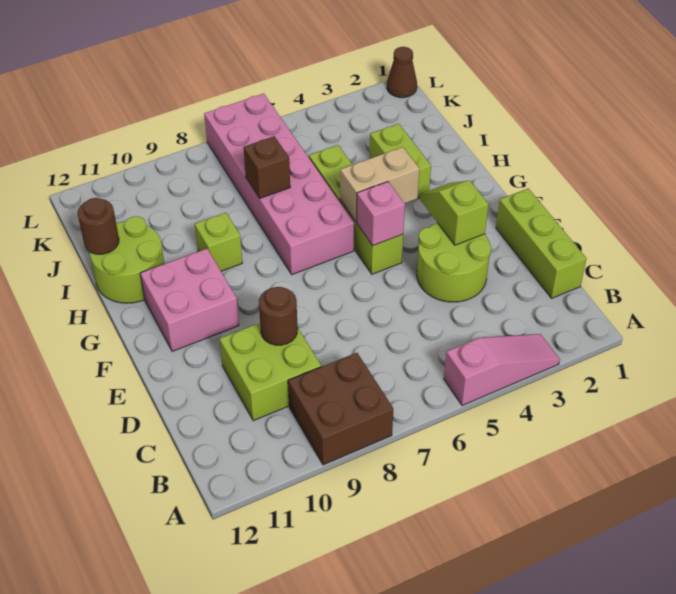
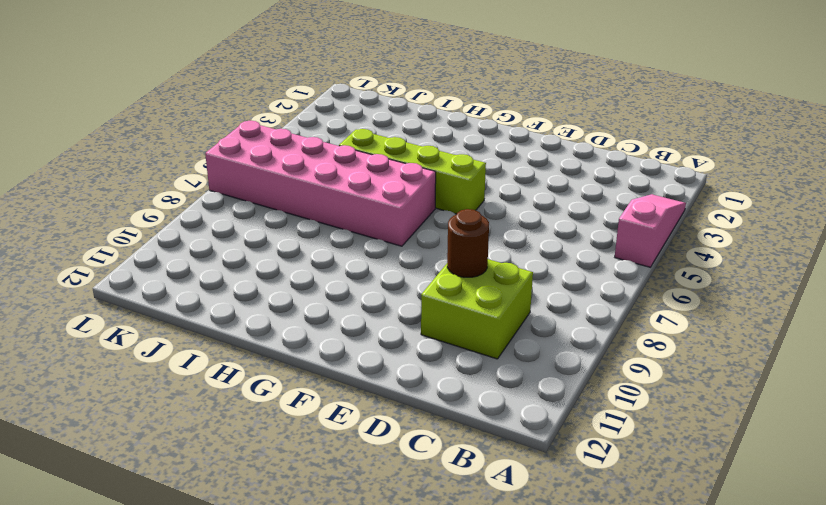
none -> brown brick A8:B9 level 1
none -> lime brick C1:E1 level 1
none -> lime round brick D3:E4 level 1

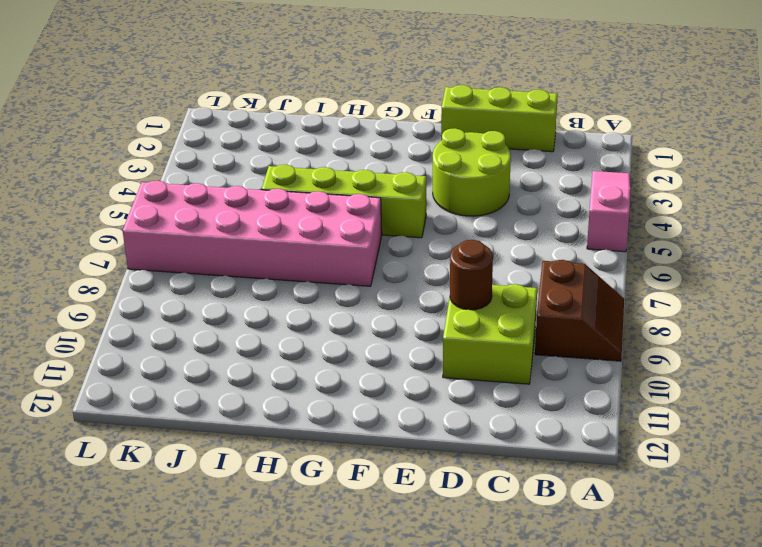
brown slope A8:B9 level 1 top B -> brown brick A8:B9 level 1
none -> pink brick F10:G11 level 1
none -> lime brick H3:I3 level 1
none -> lime brick H9 level 1

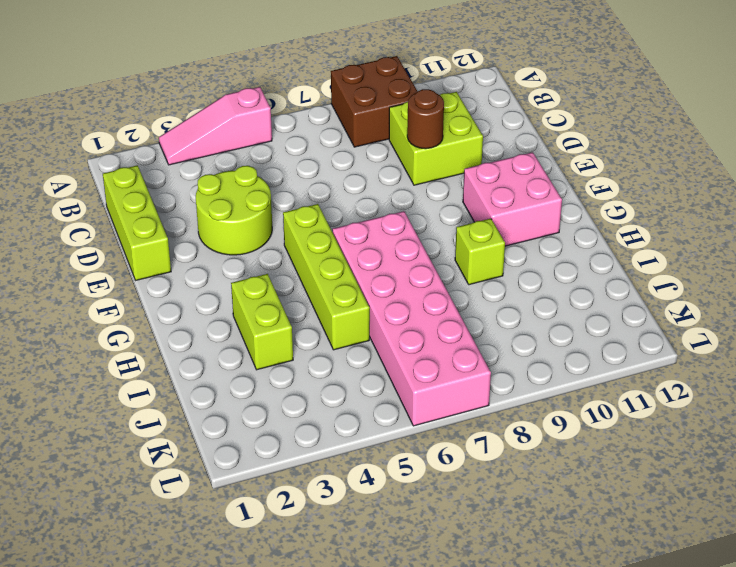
none -> lime round brick H11:I12 level 1
none -> brown cone L1 level 1
none -> lime slope E3:F3 level 2 top E

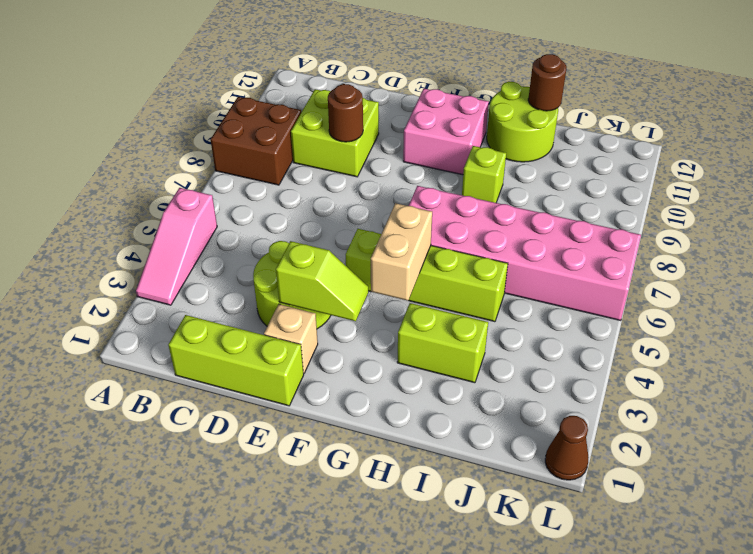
tan brick E2 level 1 -> none
none -> pink brick F5 level 2
none -> brown brick I7 level 2

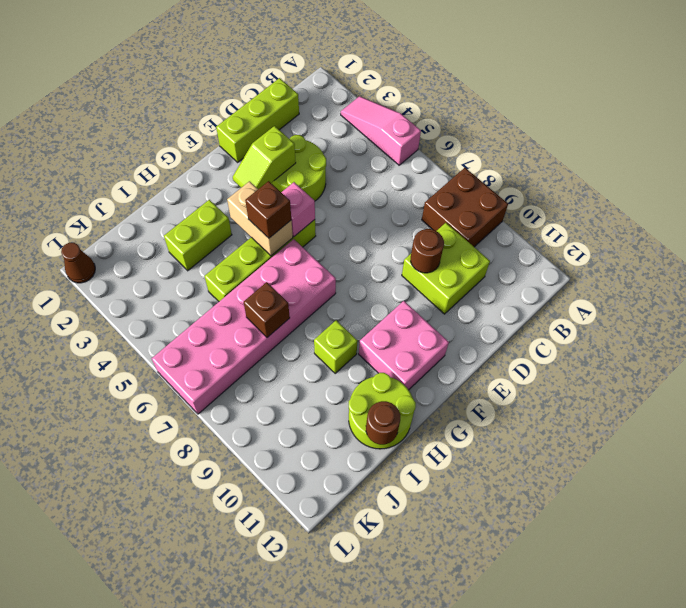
brown brick G5 level 3 -> none

